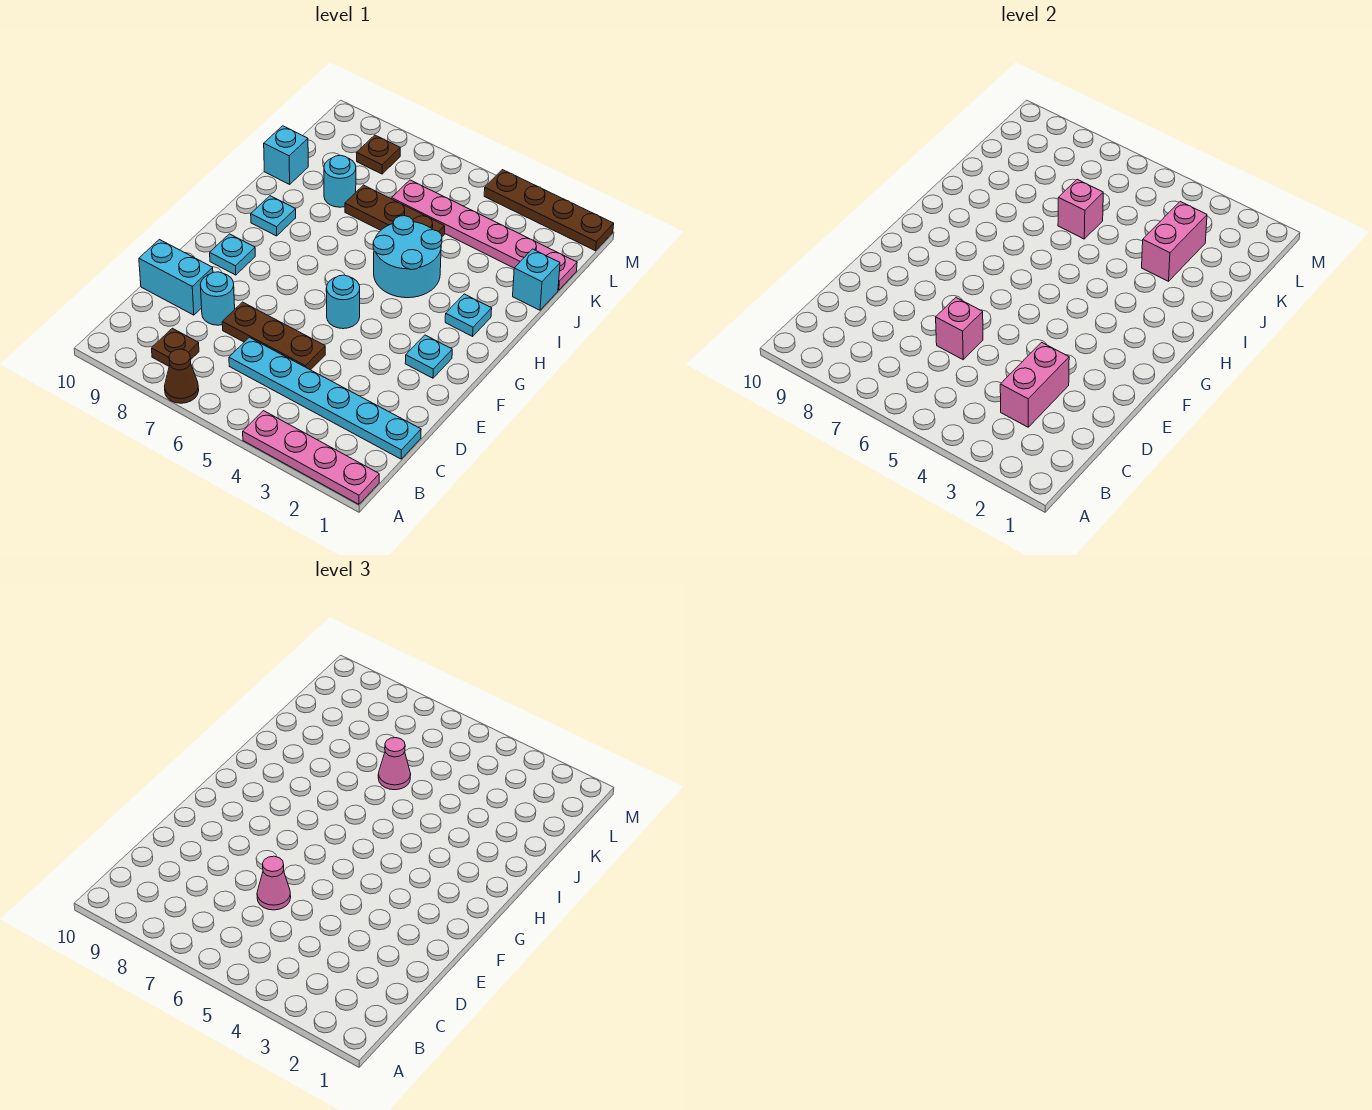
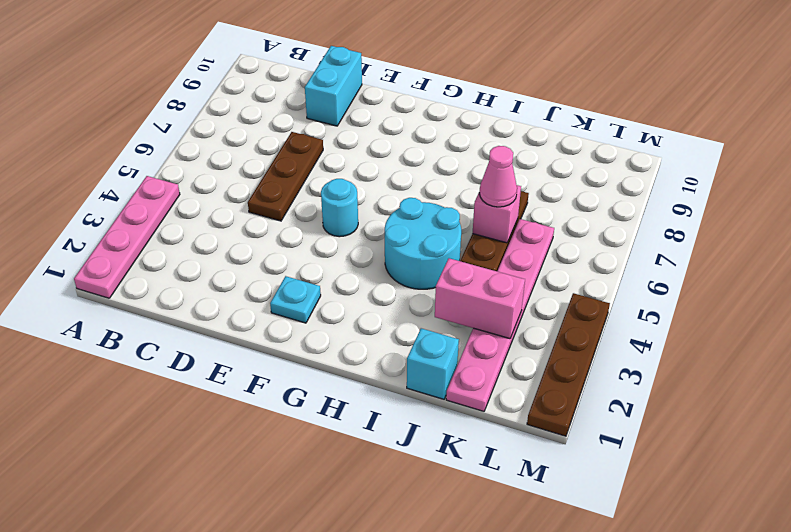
none -> brown cone A7 level 1
none -> brown plate B8 level 1
none -> cyan plate C1:C6 level 1

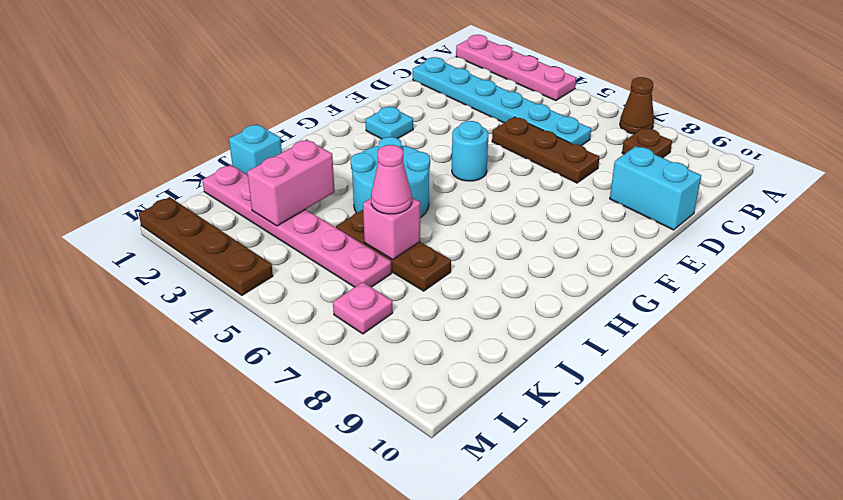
pink plate L7 level 1 -> none
none -> cyan round brick D8 level 1
none -> cyan plate F9 level 1
none -> cyan plate H2 level 1

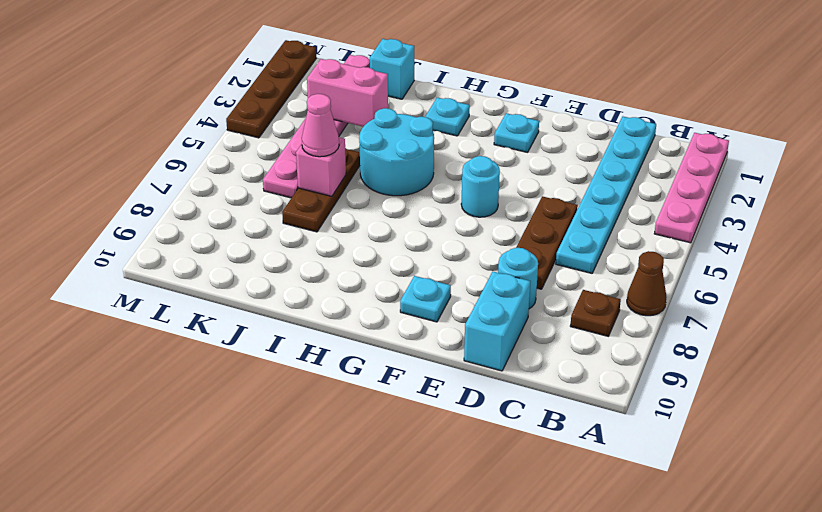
none -> cyan plate H9 level 1
none -> cyan round brick J8 level 1
none -> cyan brick J10 level 1

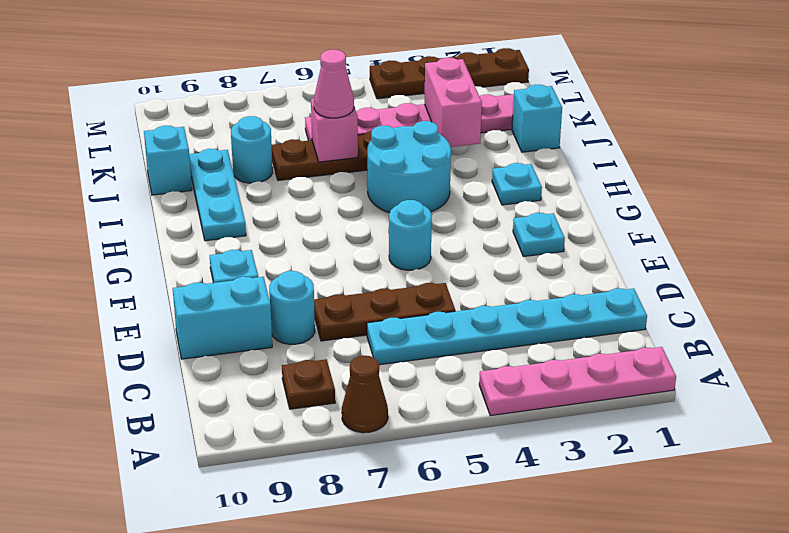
cyan plate H9:J9 level 1 -> cyan plate H9 level 1
none -> brown plate L8 level 1
none -> pink brick C3:D3 level 2
none -> pink brick D6 level 2

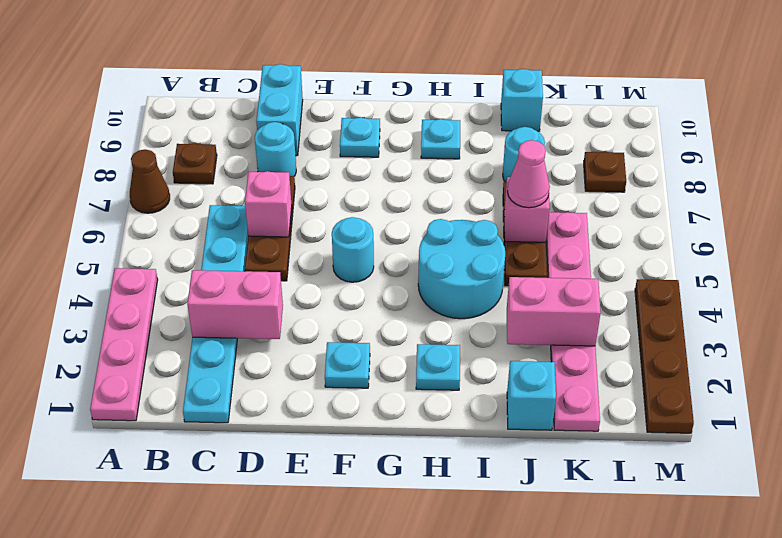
none -> pink cone D6 level 3

